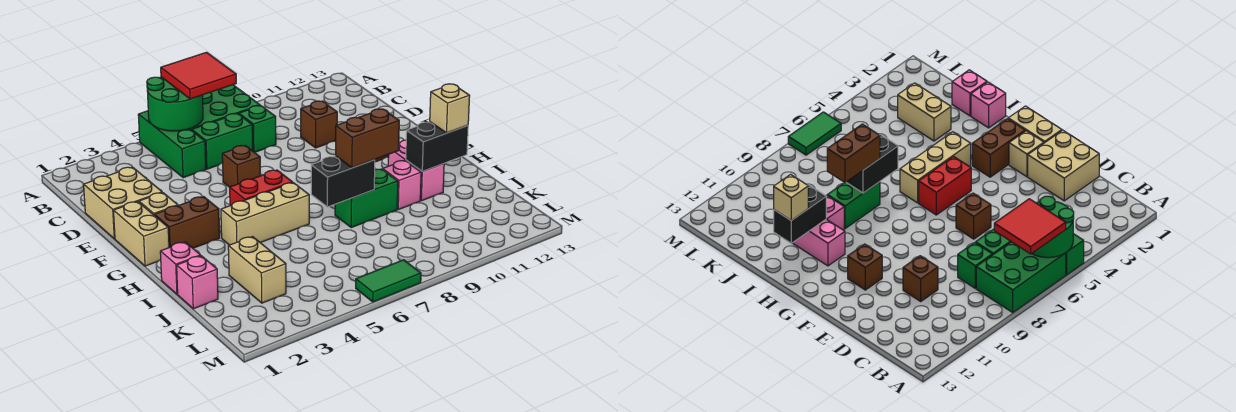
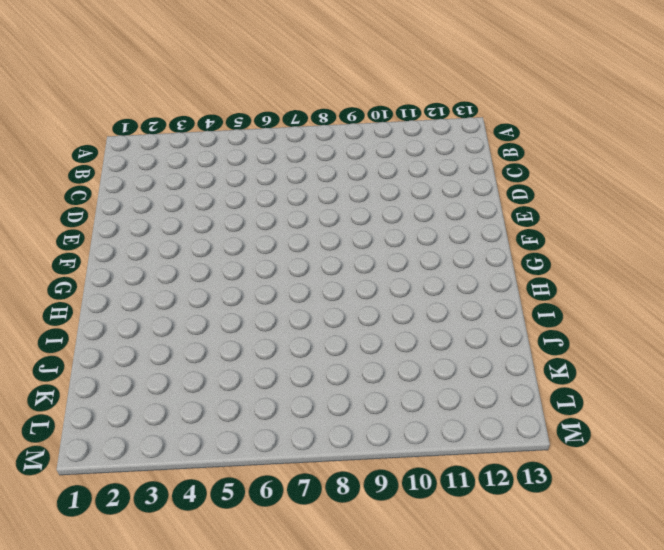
none -> green brick A5:C5 level 1
none -> green brick A6:B8 level 1
none -> green brick C6:C7 level 1

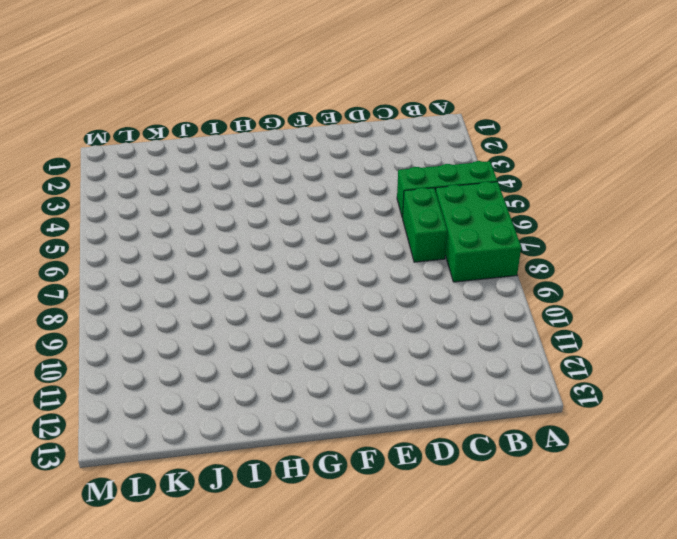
none -> green brick C8 level 1
none -> tan brick D1:E2 level 1
none -> brown brick D10 level 1

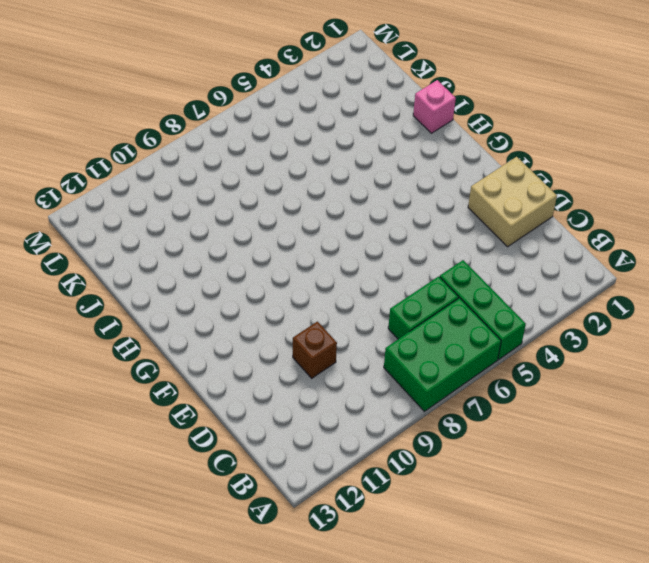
none -> green brick C8 level 1
none -> brown brick E6 level 1
none -> tan brick F1:G1 level 1

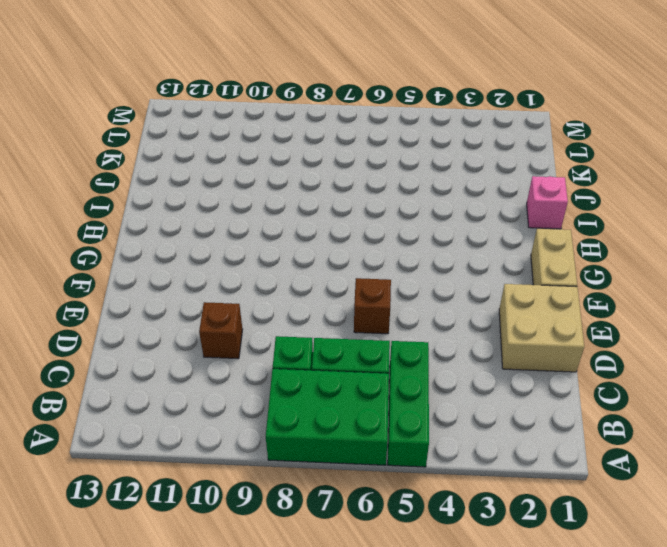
none -> tan brick F2 level 1
none -> brown brick F11 level 1
none -> brown brick G2:G3 level 1

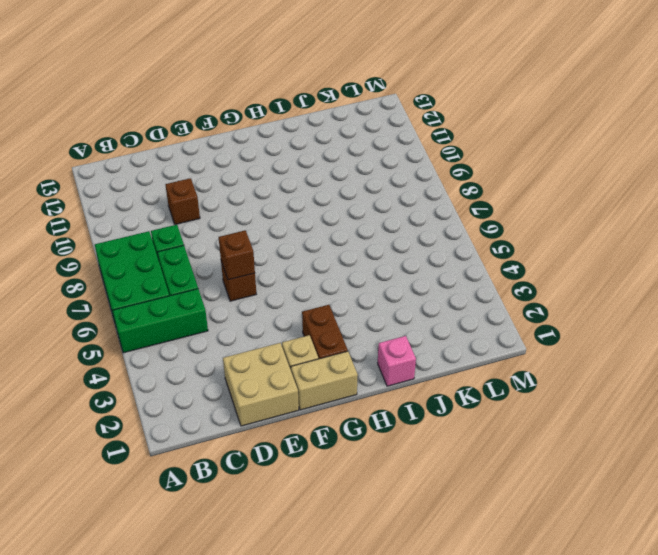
brown brick E6 level 2 -> brown brick F11 level 1
none -> red brick G5:G6 level 1
none -> tan brick H4:H6 level 1
none -> pink brick H11:I11 level 1

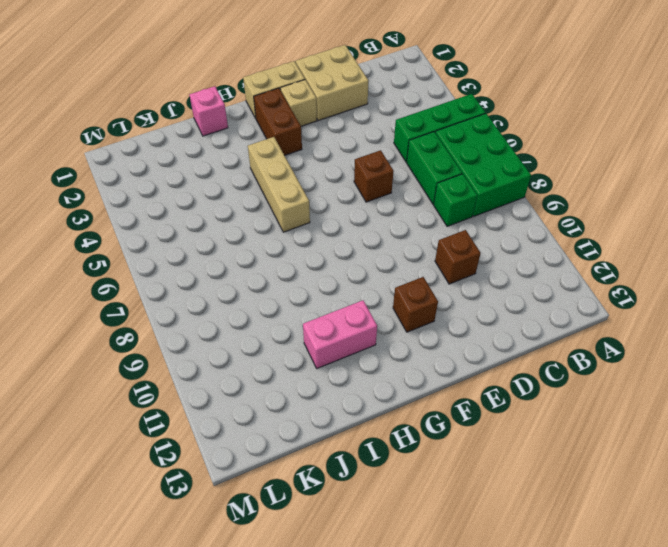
none -> red brick G5:G6 level 1
none -> green brick I8:I9 level 1
none -> pink brick I10 level 1

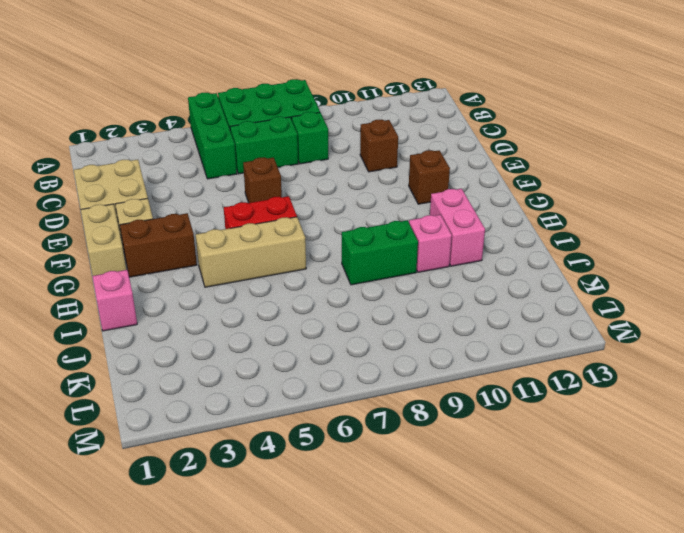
none -> pink brick J1 level 1
none -> tan brick J3:K3 level 1
none -> green tile M6:M7 level 1

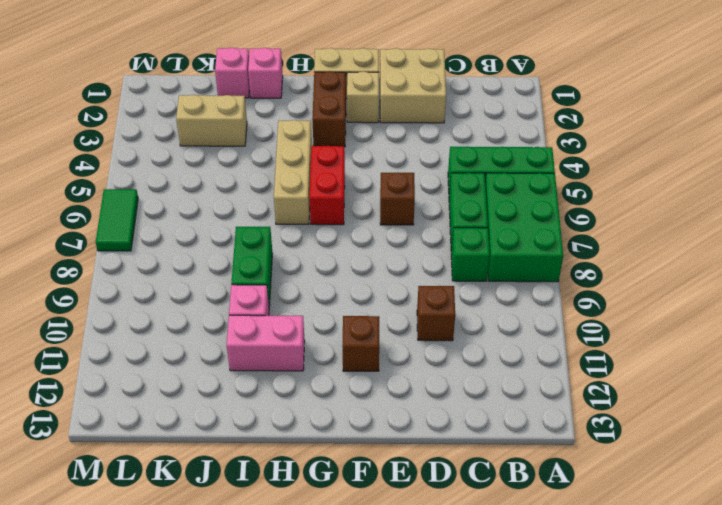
none -> green round brick A5:B6 level 2
none -> black brick I7:I8 level 2
none -> black brick I11:I12 level 2

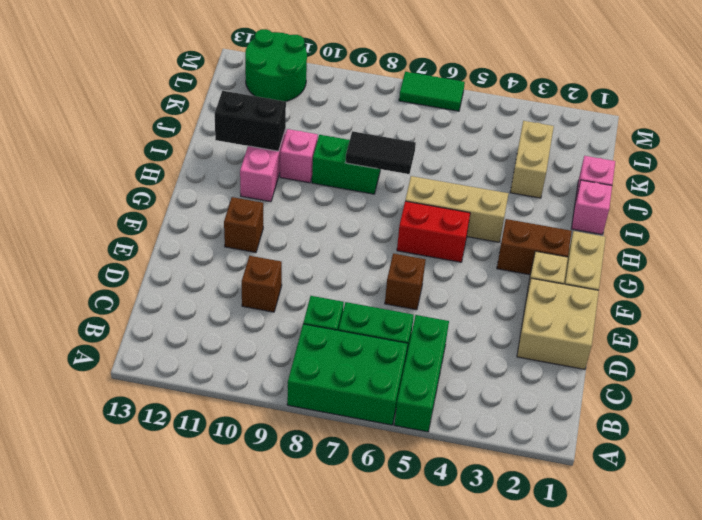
black tile I7:I8 level 2 -> black brick I7:I8 level 2
green round brick L11:M12 level 1 -> green round brick A5:B6 level 2
none -> red tile A6:B7 level 3
none -> brown brick I8:I9 level 3
none -> tan brick I12 level 3

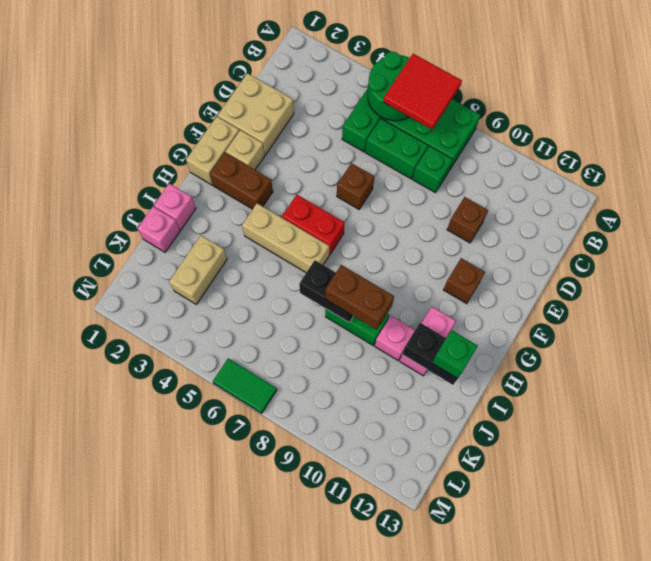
green brick I12 level 3 -> tan brick I12 level 3

